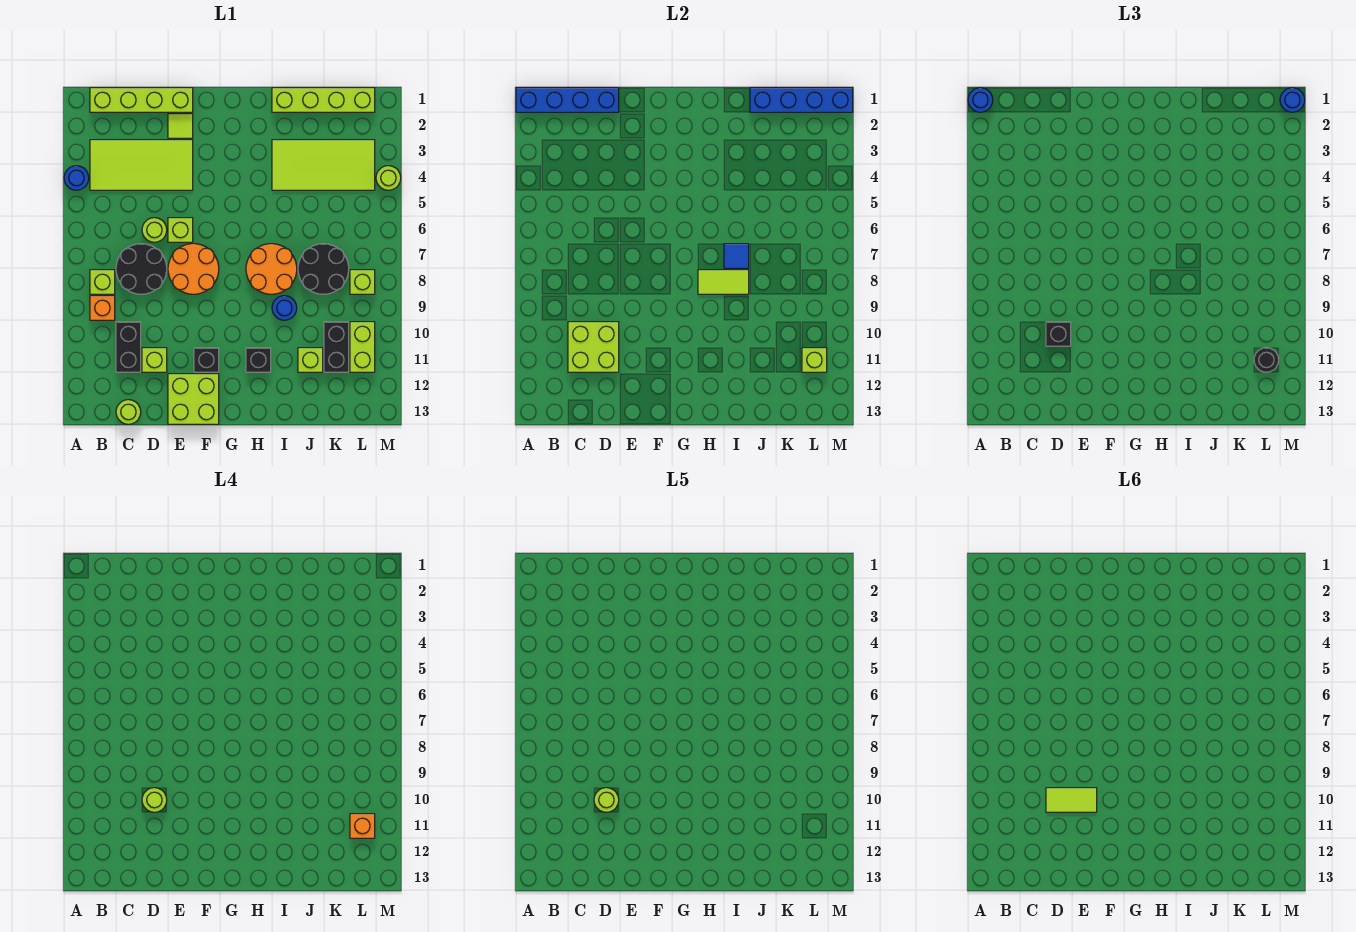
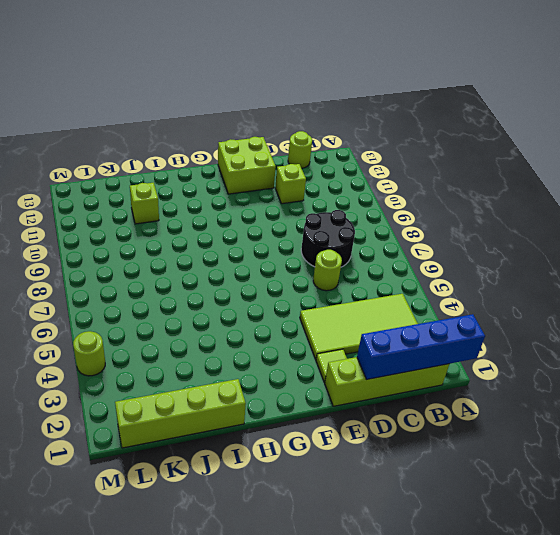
none -> blue round brick A4 level 1
none -> lime brick B8 level 1
none -> orange brick B9 level 1
none -> black brick C10:C11 level 1

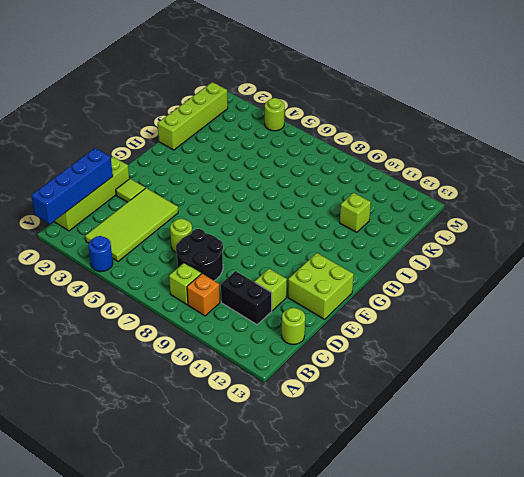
none -> lime brick E6 level 1
none -> orange round brick E7:F8 level 1
none -> black brick F11 level 1
none -> orange round brick H7:I8 level 1

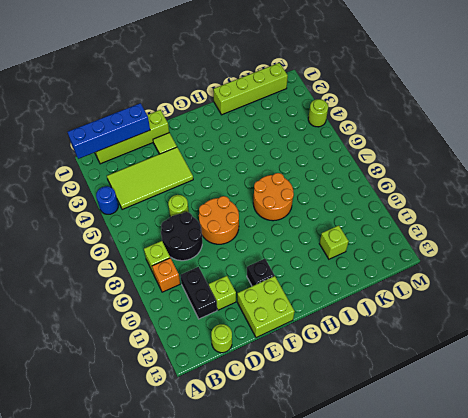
none -> lime brick E6 level 1
none -> black brick H11 level 1
none -> lime tile I3:L4 level 1
none -> blue round brick I9 level 1

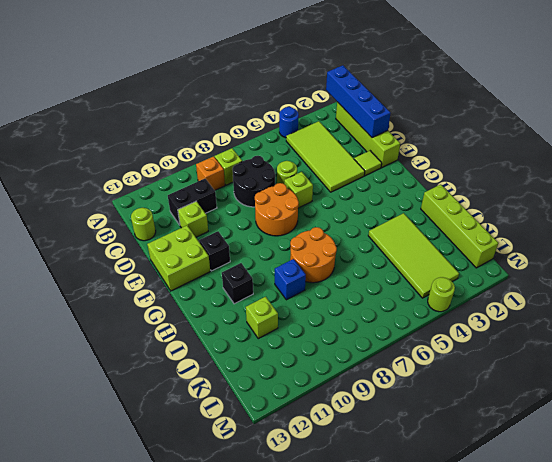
blue brick I9 level 1 -> blue round brick I9 level 1
none -> black round brick J7:K8 level 1
none -> black brick K10:K11 level 1
none -> lime brick L8 level 1
none -> lime brick L10:L11 level 1

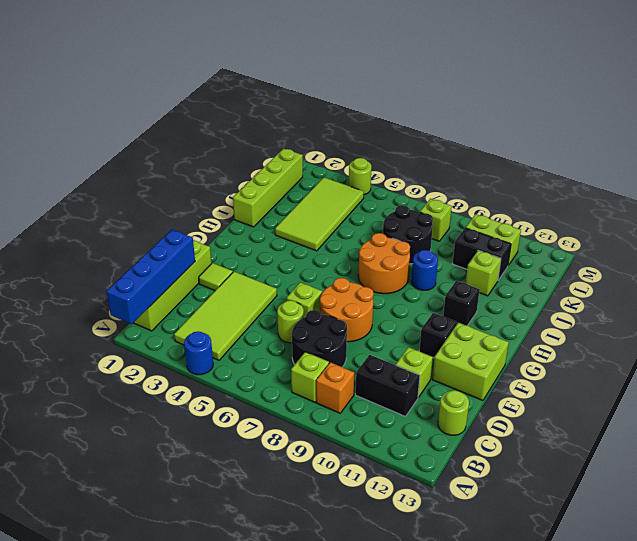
none -> lime brick C10:D11 level 2
none -> lime tile H8:I8 level 2
none -> blue tile I7 level 2
none -> blue brick J1:M1 level 2

